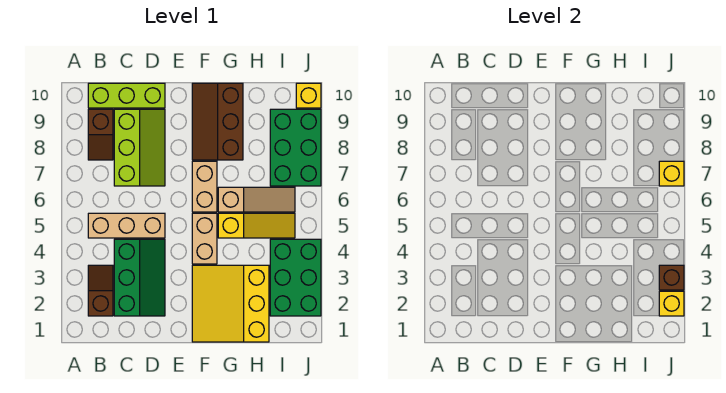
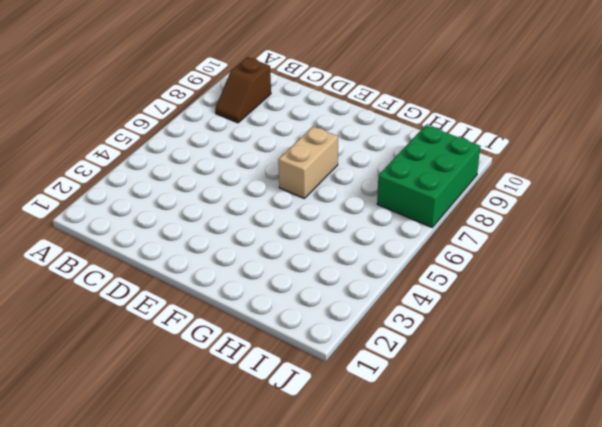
none -> brown slope B2:B3 level 1 top 2
none -> tan brick B5:D5 level 1
none -> lime brick B10:D10 level 1

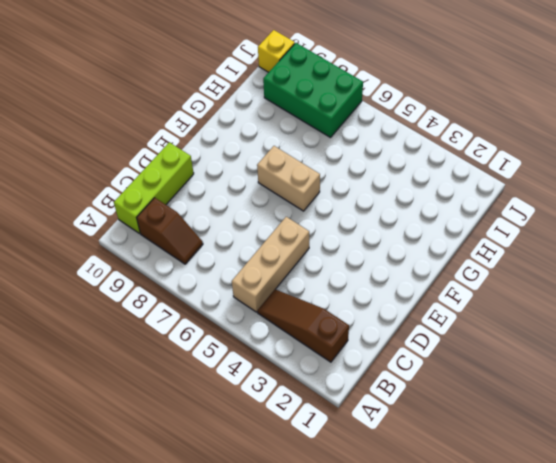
brown slope B2:B4 level 1 top 2 -> brown slope B2:B3 level 1 top 2
none -> green slope C2:D4 level 1 top C
none -> lime slope C7:D9 level 1 top C
none -> yellow slope F1:H3 level 1 top H

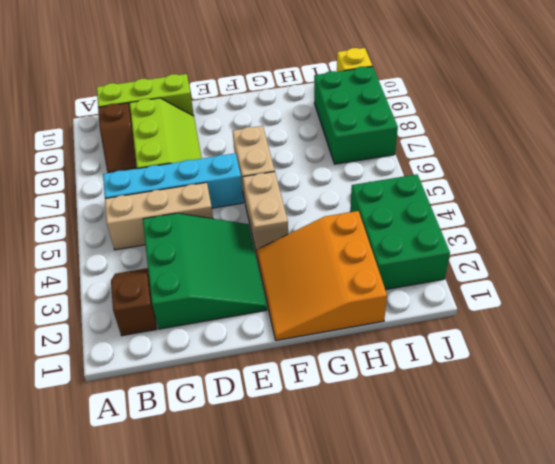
cyan brick B6:E6 level 1 -> none
green slope C2:E4 level 1 top C -> green slope C2:D4 level 1 top C
orange slope F1:H3 level 1 top H -> yellow slope F1:H3 level 1 top H
none -> brown slope F8:G10 level 1 top G
none -> yellow slope G5:I5 level 1 top G
none -> tan slope G6:I6 level 1 top G

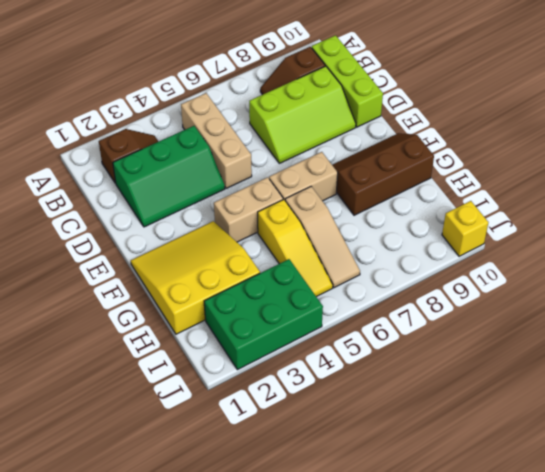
none -> green brick I7:J9 level 1
none -> yellow brick J2 level 2
none -> brown brick J3 level 2

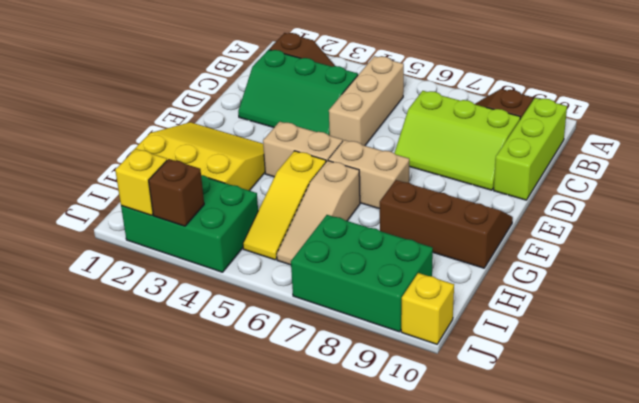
none -> yellow brick J7 level 2

